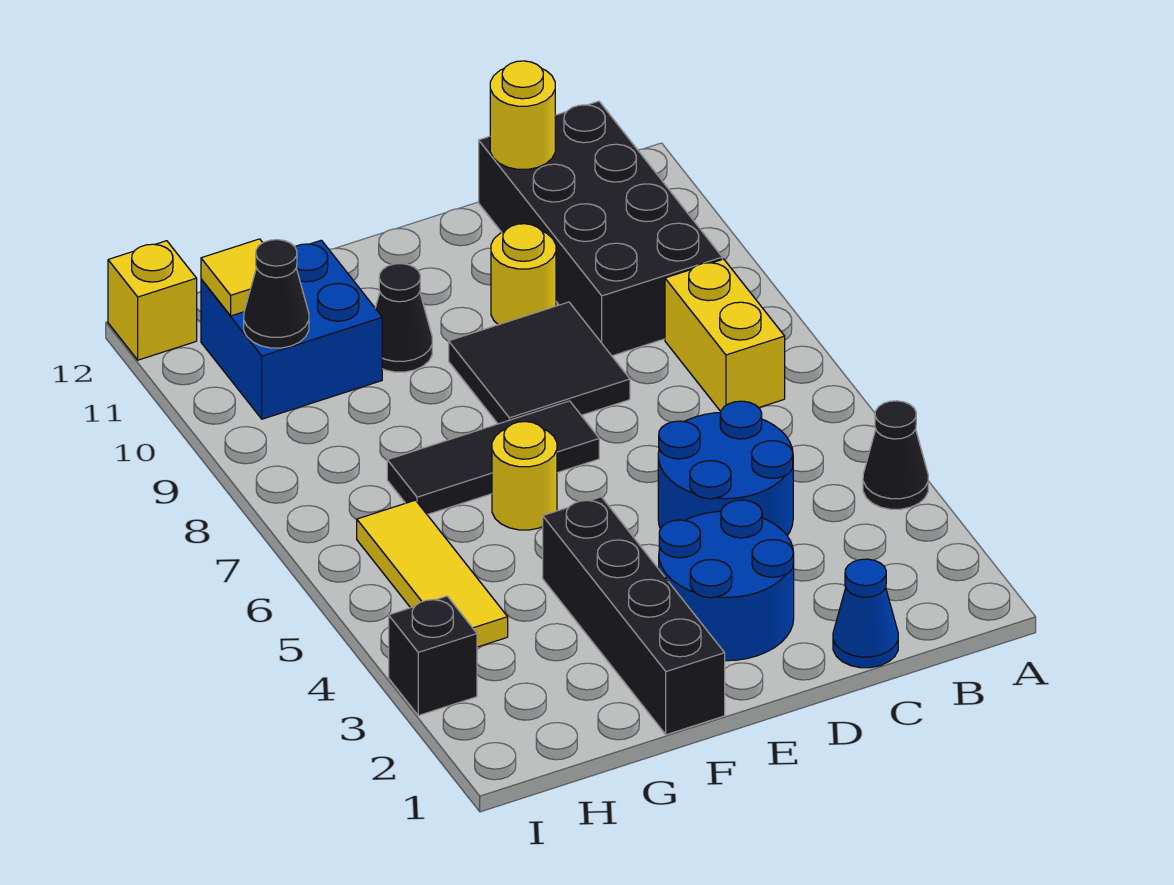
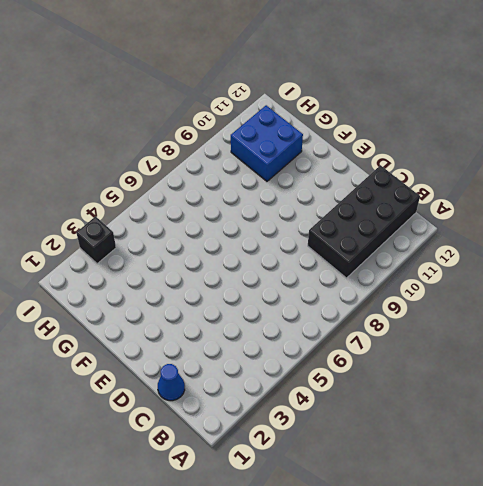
none -> black cone A4 level 1
none -> yellow brick B7:B8 level 1
none -> blue round brick C4:D5 level 1

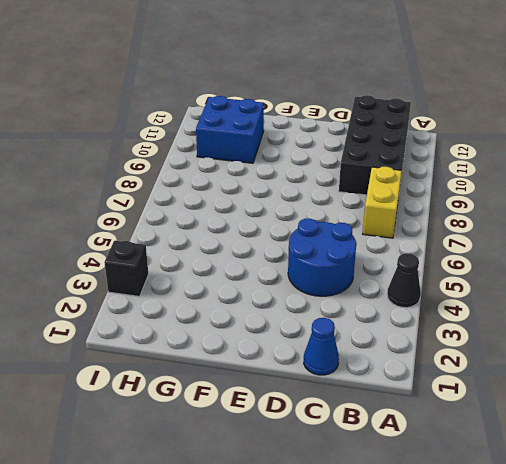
none -> blue round brick D2:E3 level 1
none -> black tile D8:E9 level 1
none -> yellow round brick D10 level 1

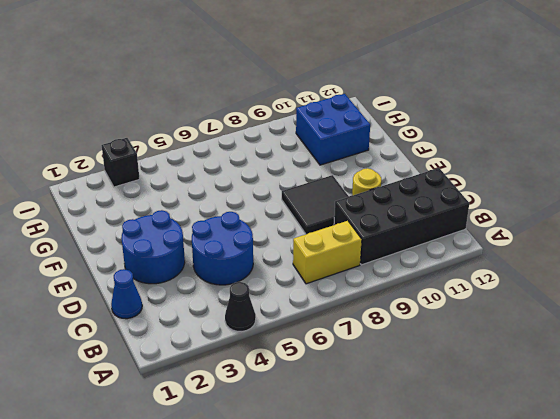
none -> black tile E7:G7 level 1
none -> black brick F1:F4 level 1
none -> yellow round brick F6 level 1

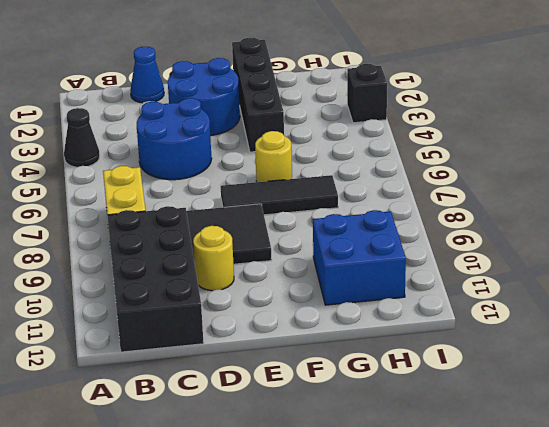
none -> black cone F10 level 1
none -> yellow tile H4:H6 level 1
none -> yellow brick I12 level 1

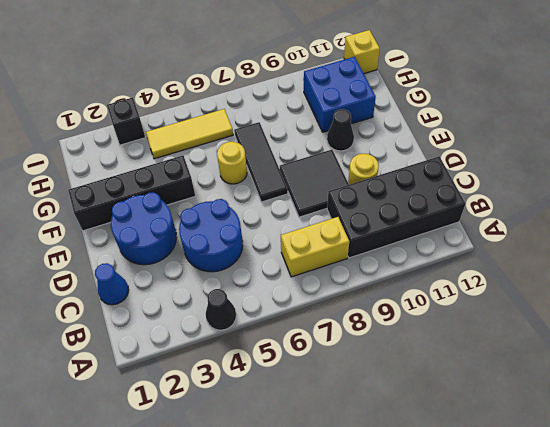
none -> yellow round brick C12 level 2
none -> black cone H10 level 2
none -> yellow tile H11 level 2

